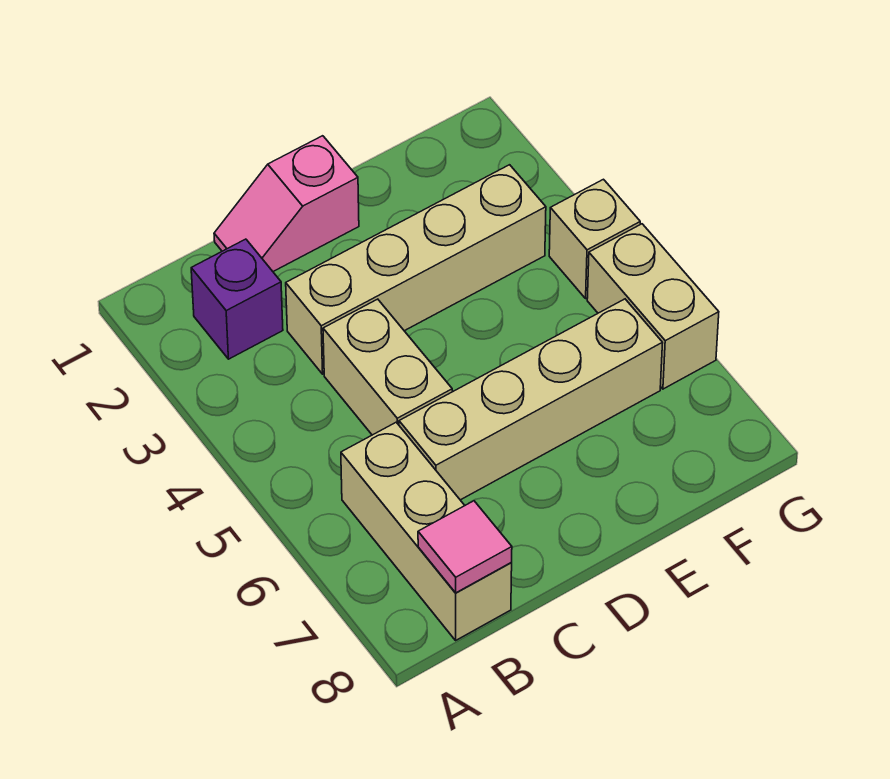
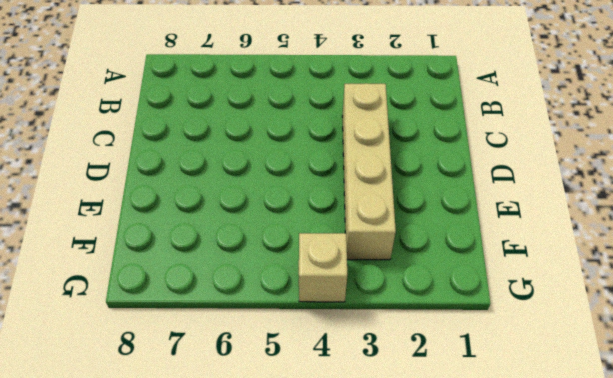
none -> purple brick B2 level 1
none -> tan brick B6:B8 level 1

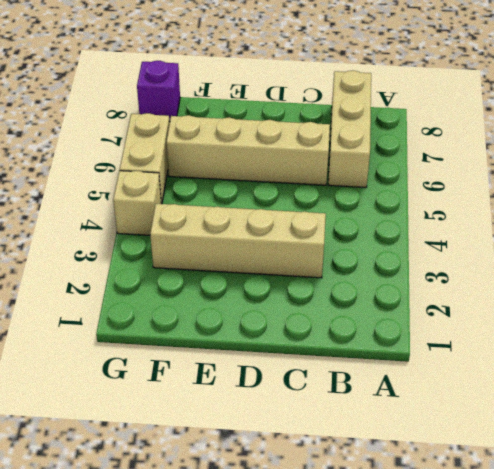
purple brick G8 level 1 -> purple brick B2 level 1
none -> pink slope C1:D1 level 1 top D
none -> tan brick C4:C5 level 1

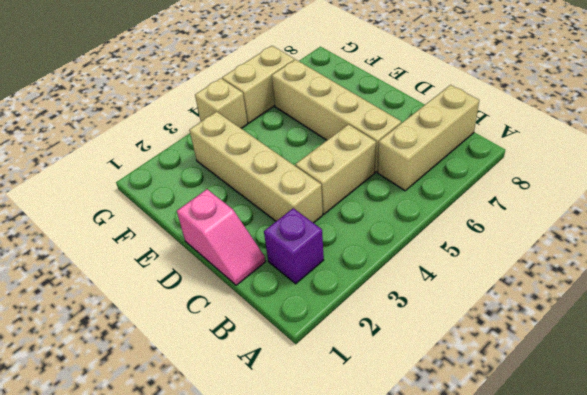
none -> pink tile B8 level 2

